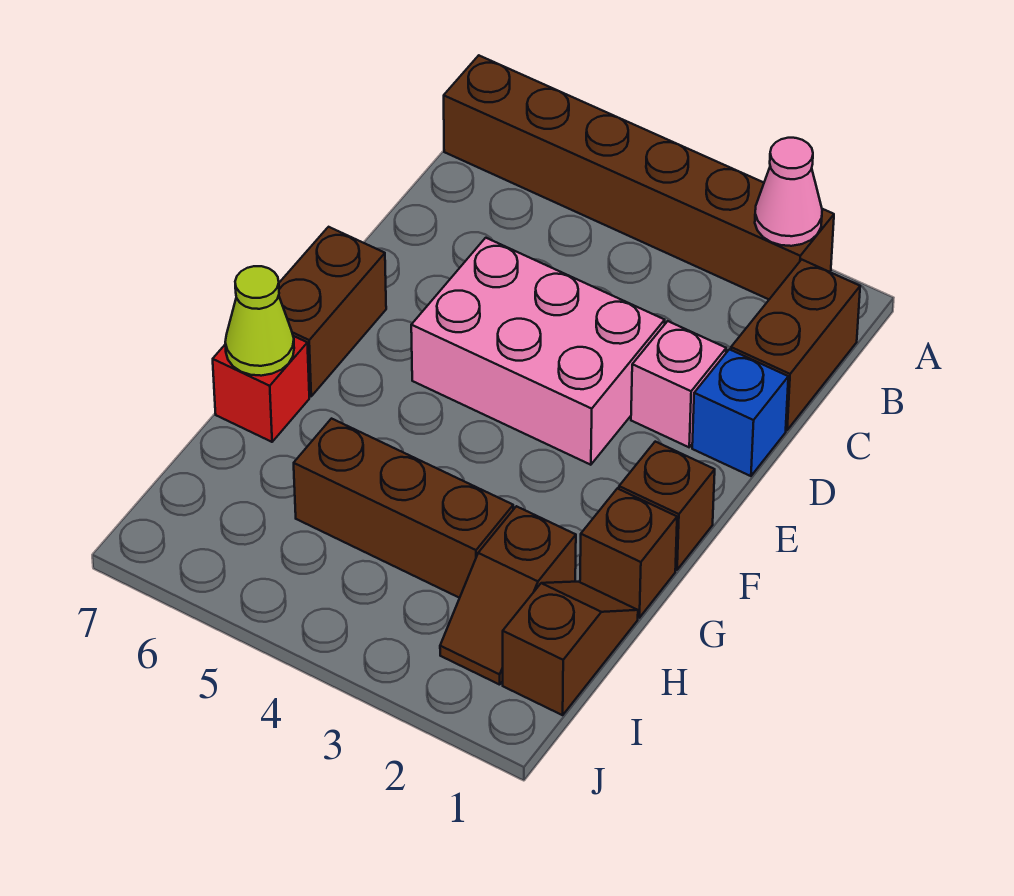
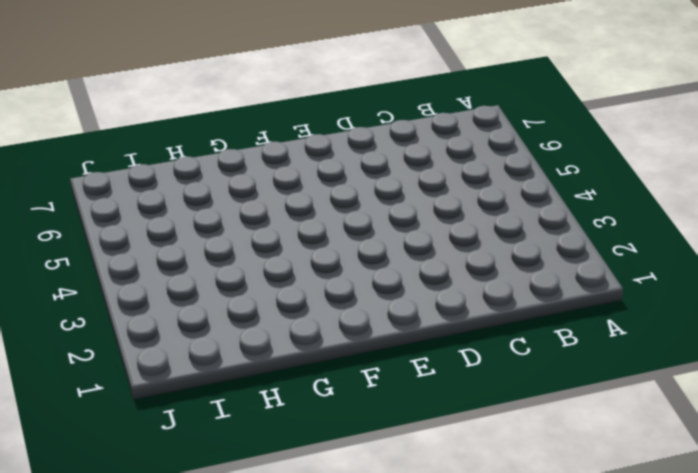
none -> brown brick A2:A7 level 1
none -> brown brick B1:C1 level 1
none -> blue brick D1 level 1

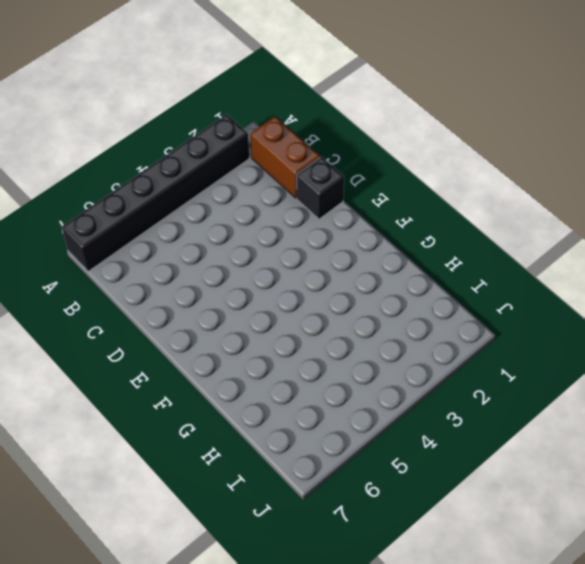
black brick A2:A7 level 1 -> brown brick A2:A7 level 1
black brick D1 level 1 -> blue brick D1 level 1
none -> pink brick D2 level 1
none -> pink brick D3:E5 level 1
none -> brown brick E7:F7 level 1

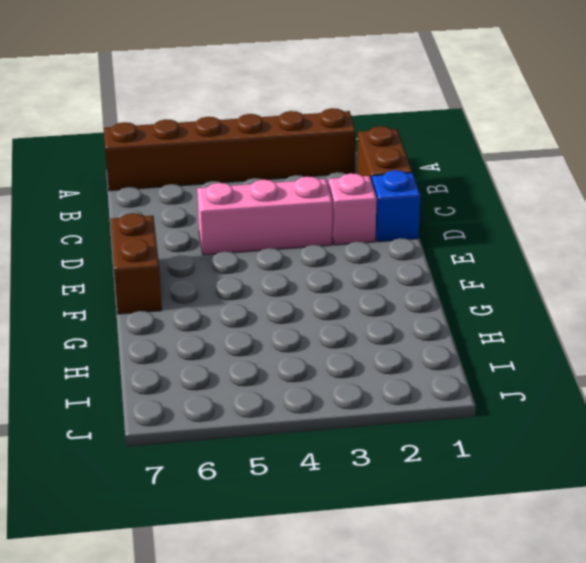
pink brick D3:D5 level 1 -> pink brick D3:E5 level 1
none -> brown brick F1 level 1
none -> brown brick G1 level 1
none -> red brick G7 level 1

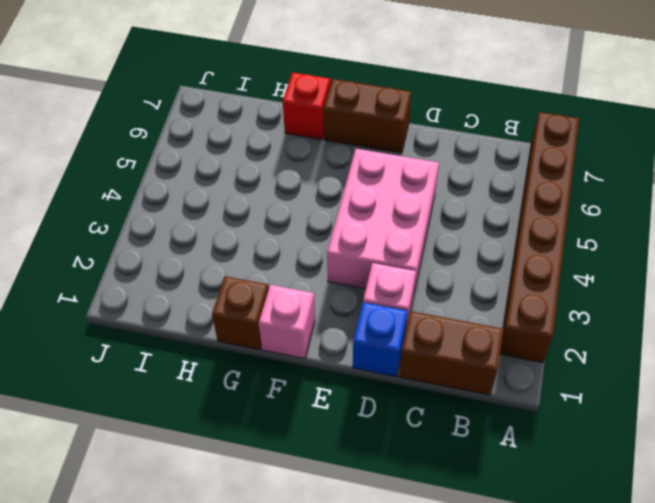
pink brick F1 level 1 -> brown brick F1 level 1
none -> brown slope H1:I1 level 1 top I
none -> brown slope H2:I2 level 1 top H
none -> brown brick H3:H5 level 1

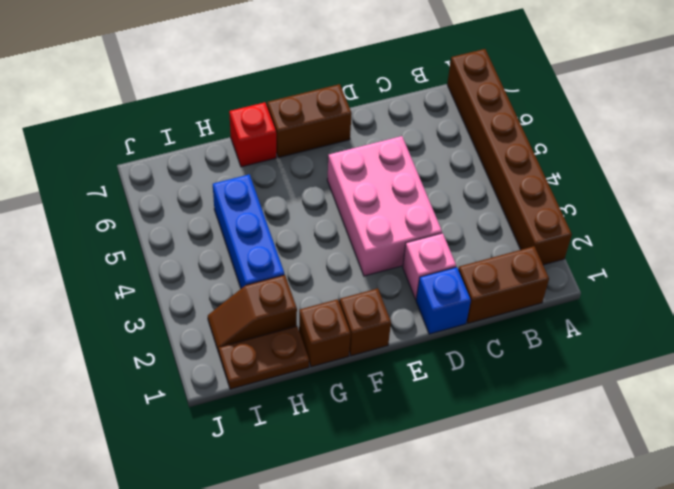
brown plate H1:I1 level 1 -> brown slope H1:I1 level 1 top I
blue brick H3:H5 level 1 -> brown brick H3:H5 level 1
none -> pink cone A2 level 2
none -> lime cone G7 level 2

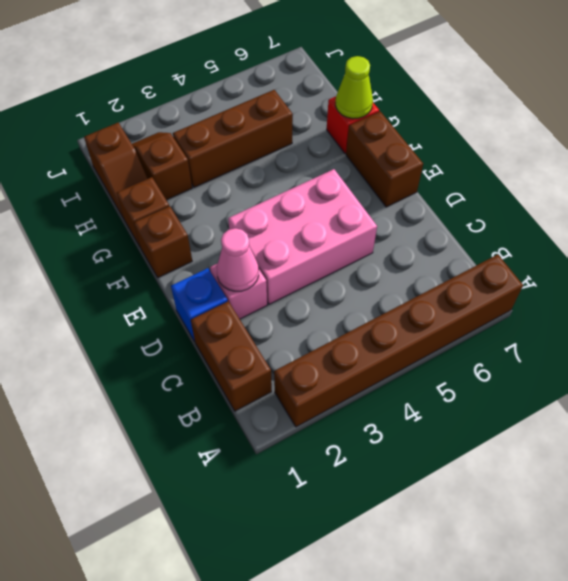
pink cone D2 level 2 -> pink cone A2 level 2

